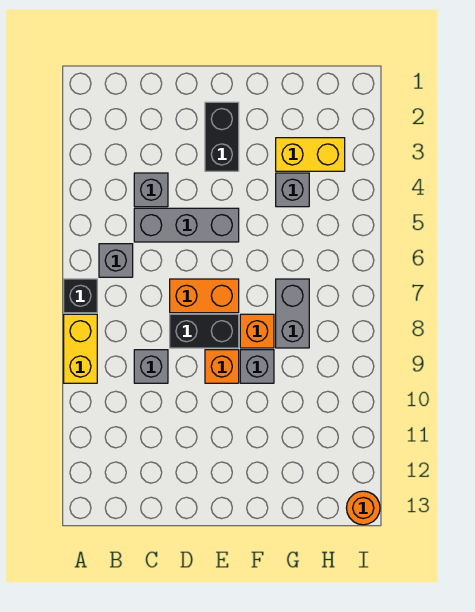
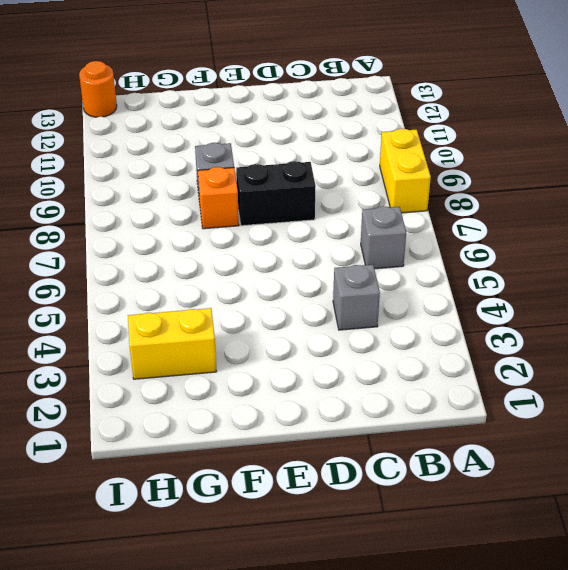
none -> black brick A7 level 1
none -> grey brick C5:E5 level 1
none -> grey brick C9 level 1

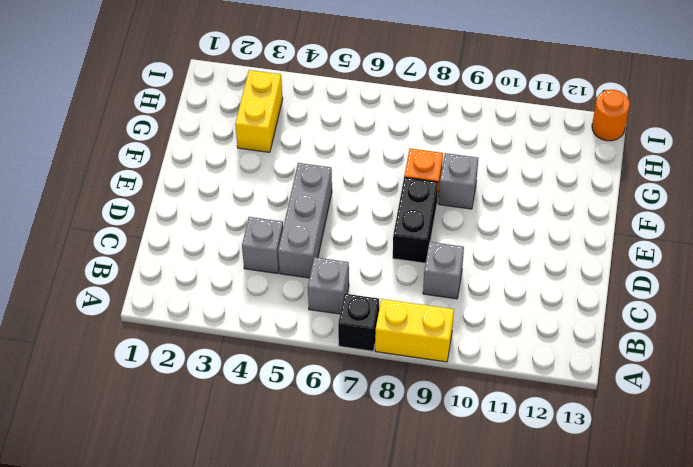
none -> orange brick D7:E7 level 1
none -> black brick E2:E3 level 1
none -> orange brick E9 level 1

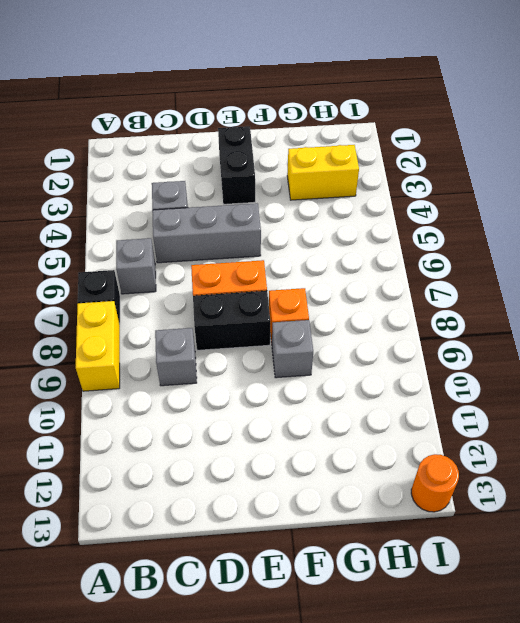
none -> orange brick E9 level 1
none -> grey brick G4 level 1
none -> grey brick G7:G8 level 1

